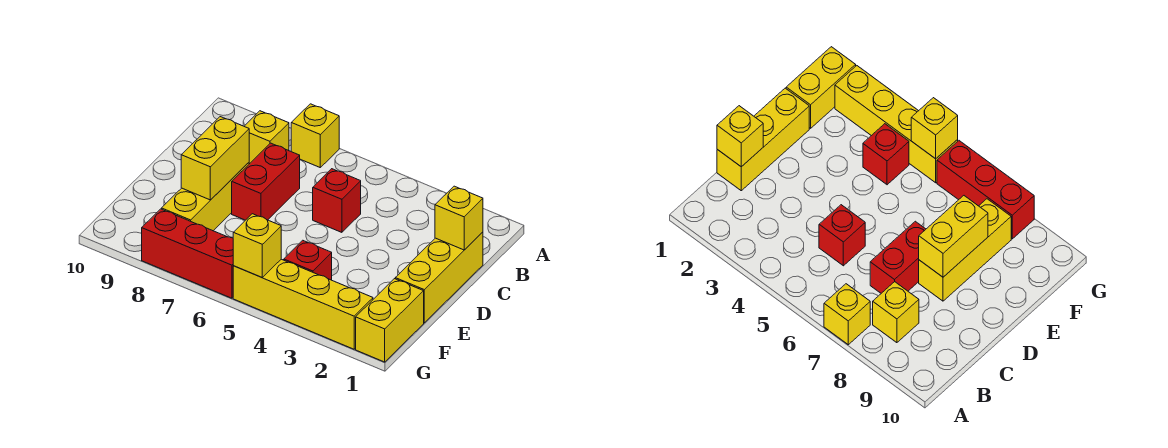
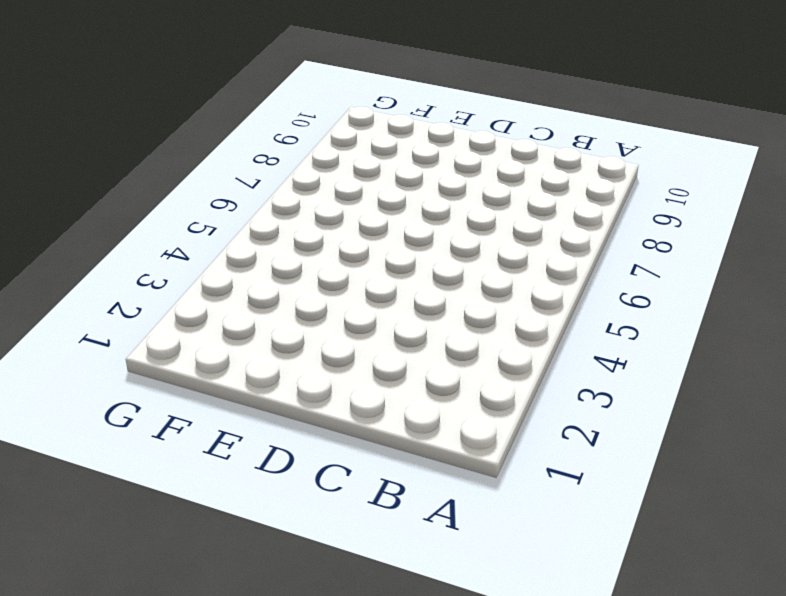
none -> yellow brick A7 level 1
none -> yellow brick B8 level 1
none -> yellow brick C1:E1 level 1

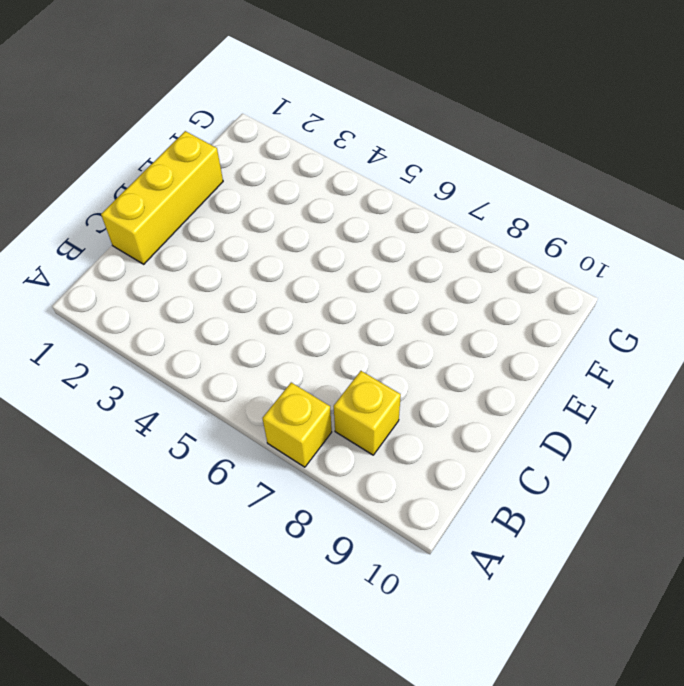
none -> red brick C5 level 1
none -> red brick C7:D7 level 1
none -> yellow brick D8:F8 level 1

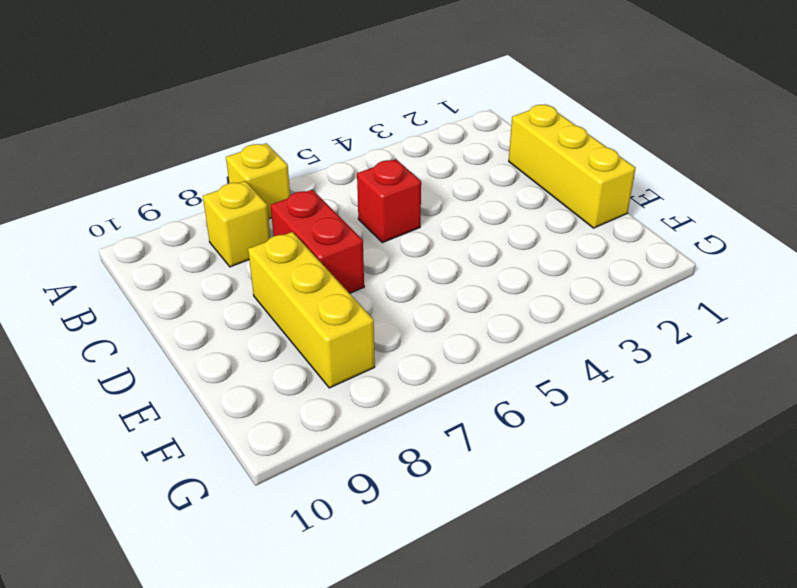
none -> yellow brick F1:G1 level 1
none -> red brick F4 level 1
none -> yellow brick G2:G5 level 1

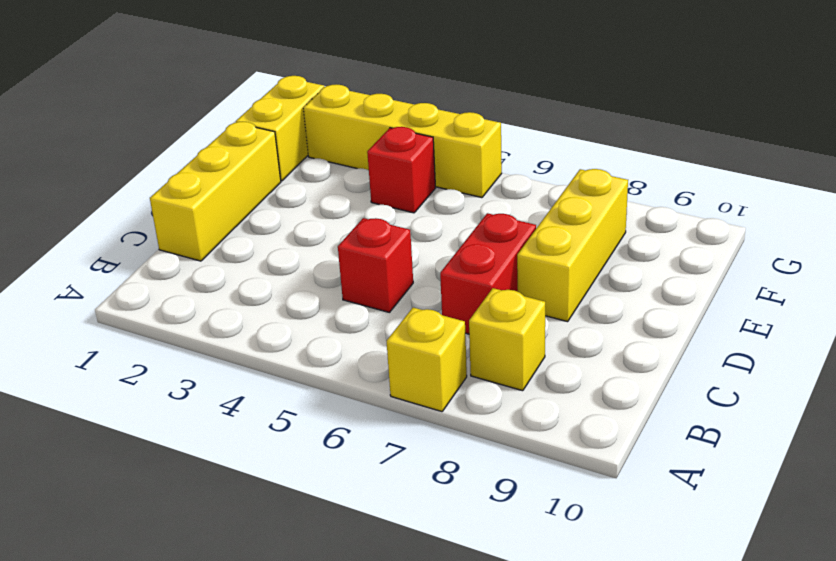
none -> red brick G6:G8 level 1
none -> yellow brick C1 level 2
none -> yellow brick D8:E8 level 2

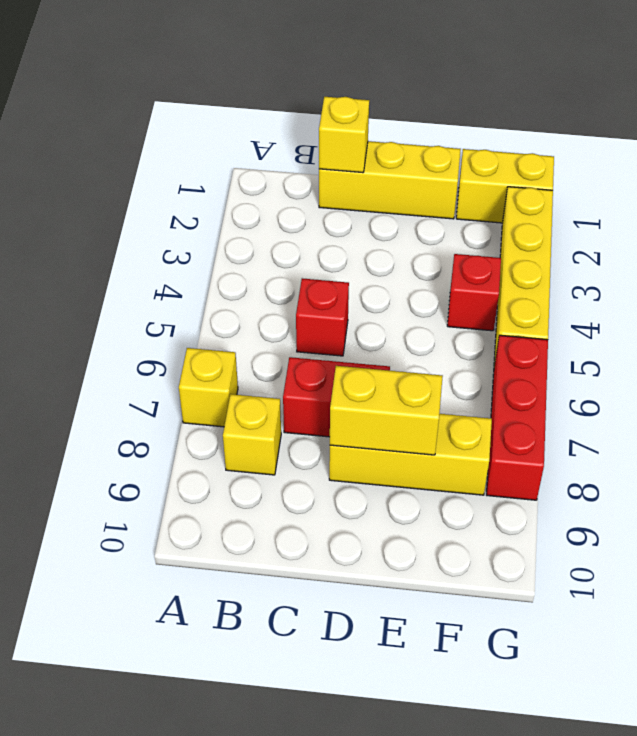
none -> yellow brick G5 level 2

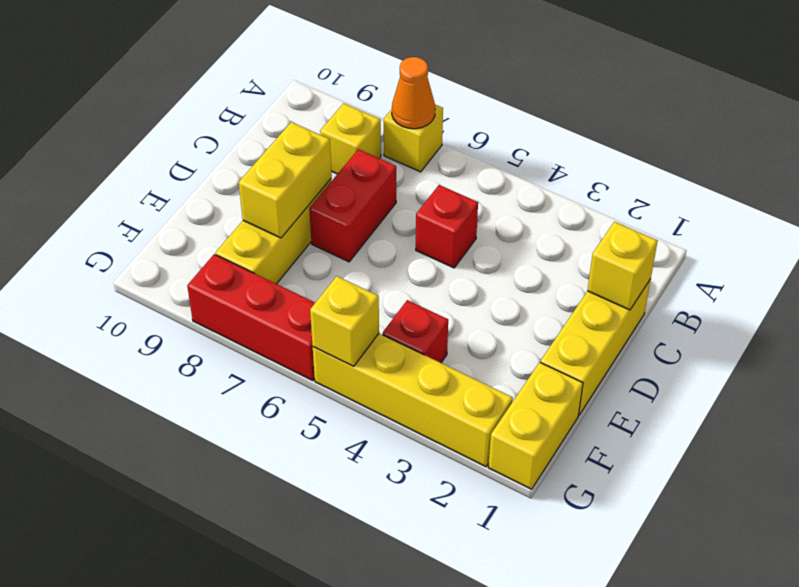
orange cone A7 level 2 -> none

